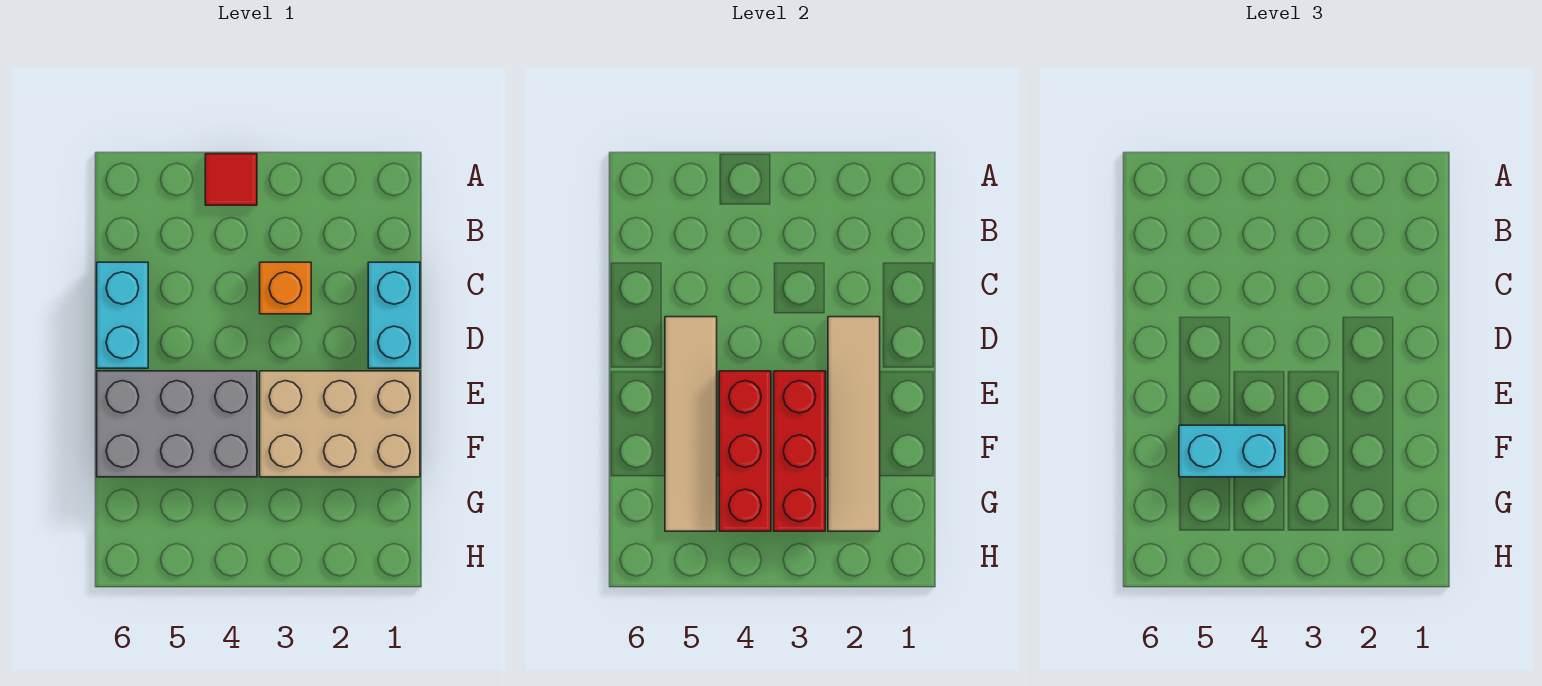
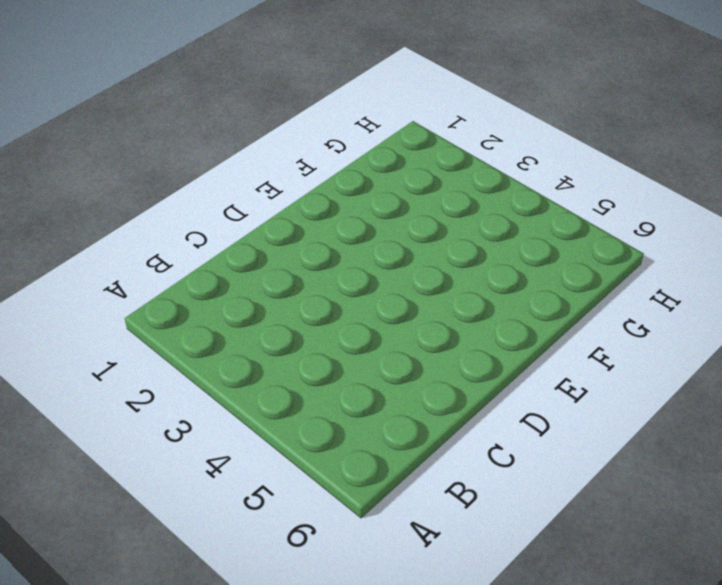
none -> red tile A4 level 1
none -> cyan brick C1:D1 level 1

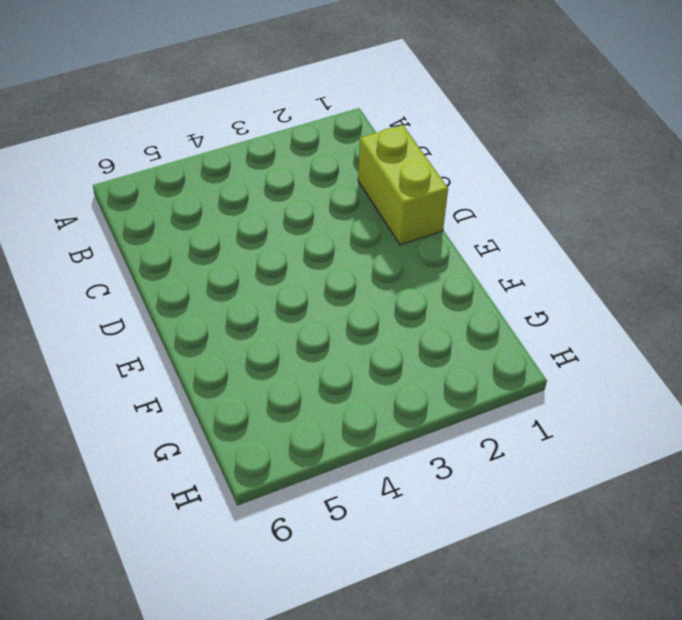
lime brick C1:D1 level 1 -> cyan brick C1:D1 level 1
none -> red tile A4 level 1
none -> orange brick C3 level 1

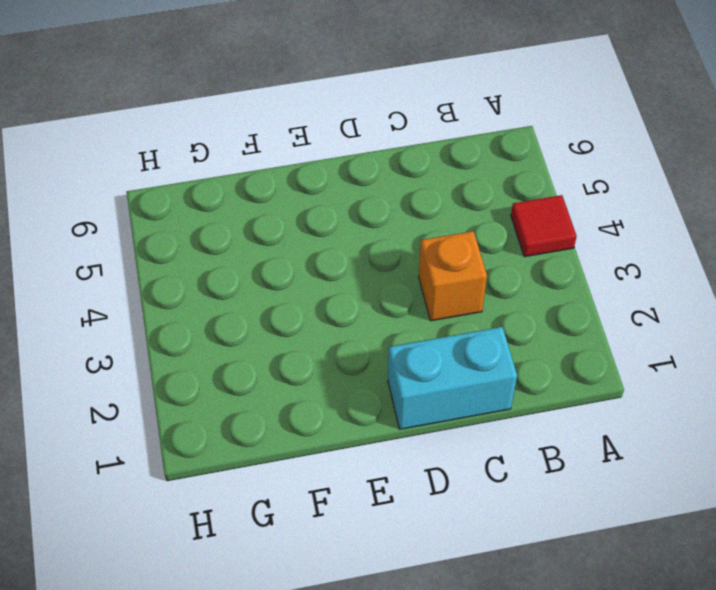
none -> cyan brick C6:D6 level 1
none -> tan brick E1:F3 level 1

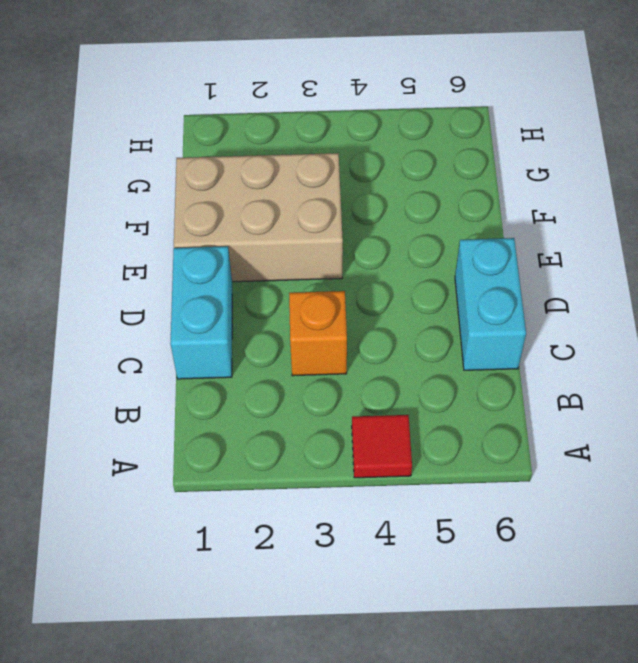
none -> grey brick E4:F6 level 1
none -> tan tile D2:G2 level 2

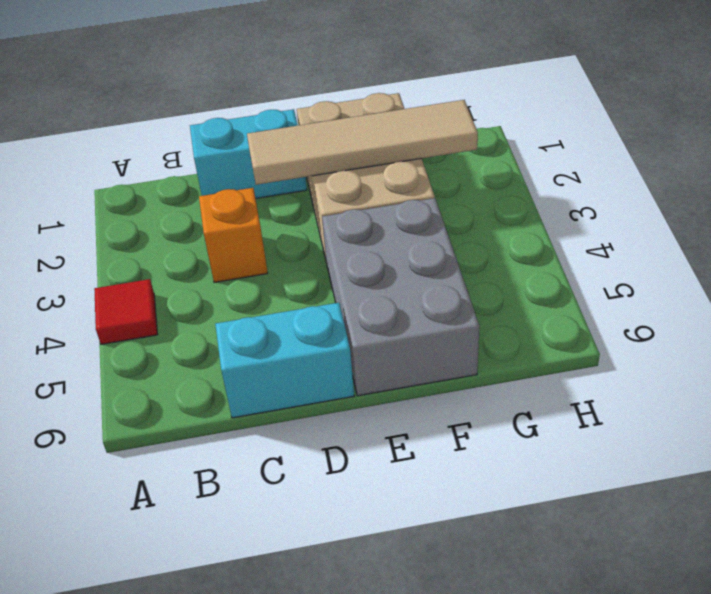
none -> tan tile D5:G5 level 2
none -> red brick E3:G3 level 2

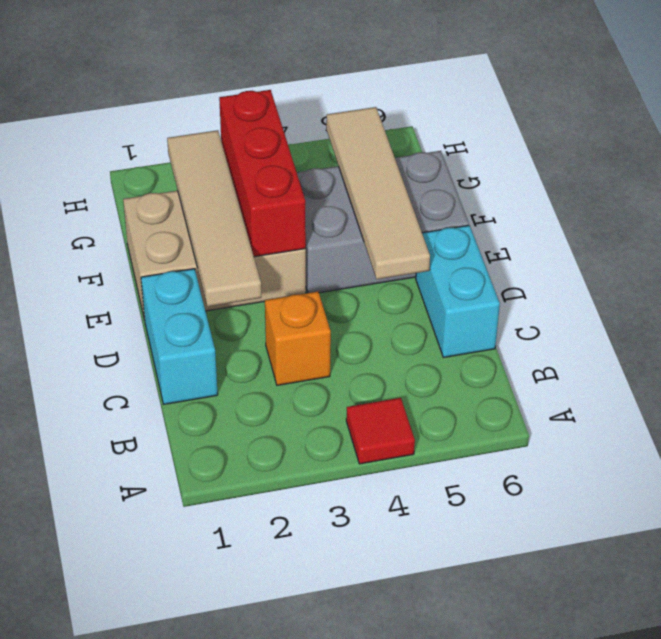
none -> red brick E4:G4 level 2
none -> cyan brick F4:F5 level 3

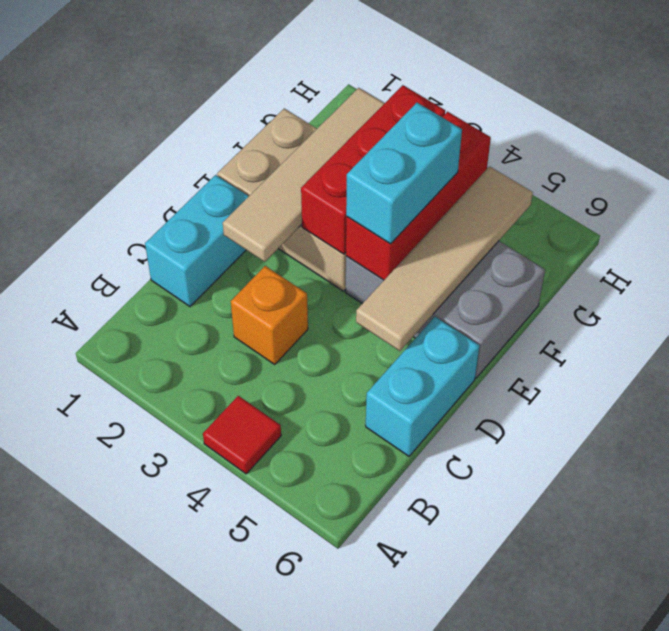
cyan brick E4:F4 level 3 -> cyan brick F4:F5 level 3

